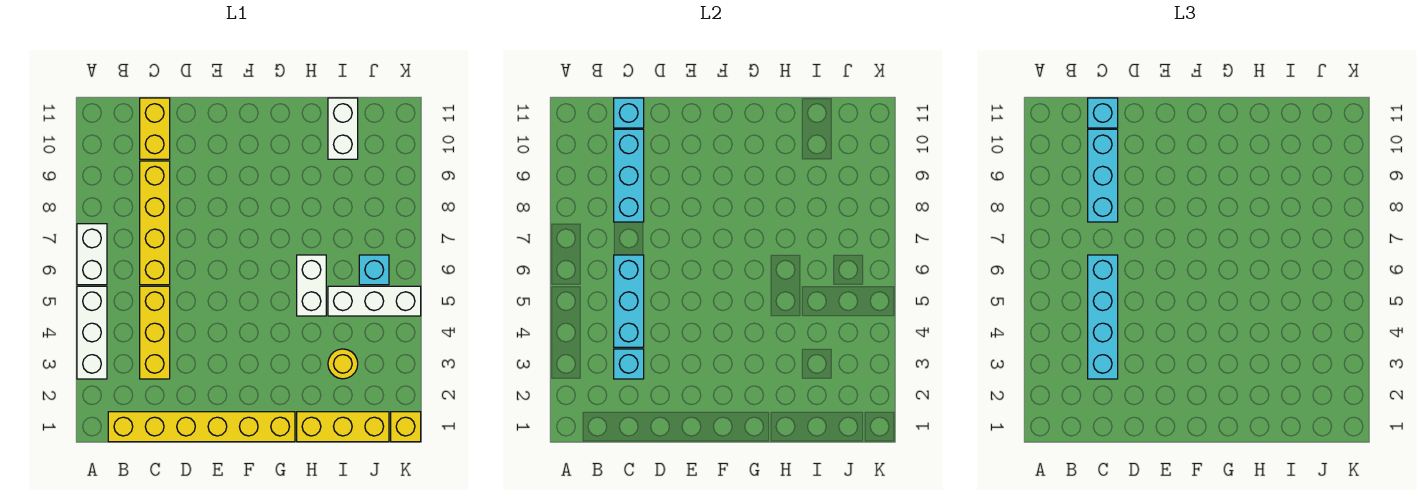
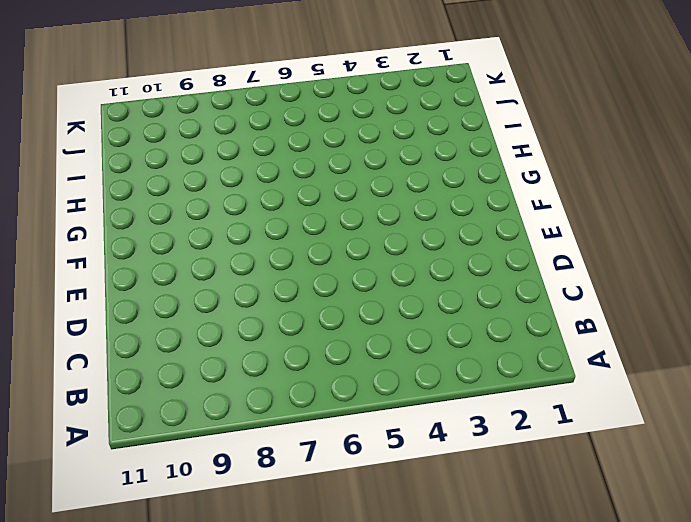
none -> white brick A3:A5 level 1
none -> white brick A6:A7 level 1
none -> yellow brick B1:G1 level 1

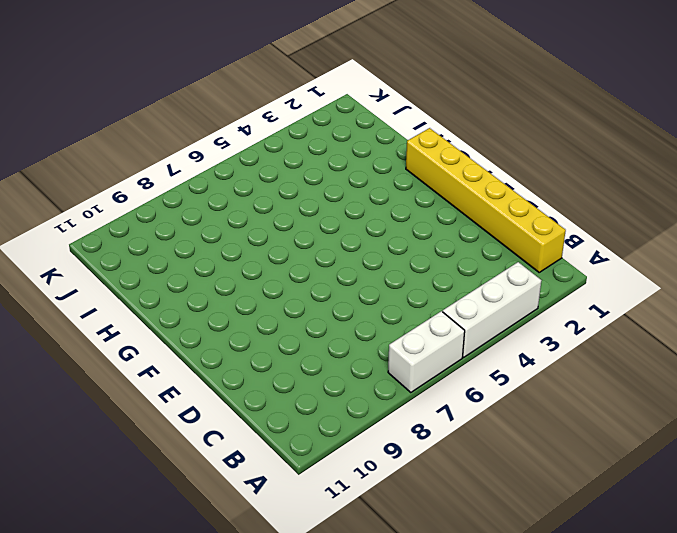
none -> yellow brick C3:C5 level 1
none -> yellow brick C6:C9 level 1
none -> yellow brick C10:C11 level 1

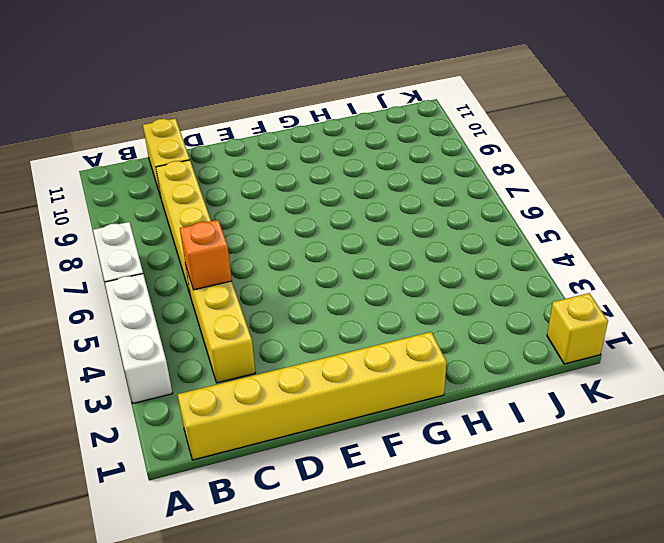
orange brick C5 level 2 -> cyan brick C4:C6 level 2
none -> yellow brick H1:J1 level 1
none -> white brick H5:H6 level 1
none -> yellow round brick I3 level 1

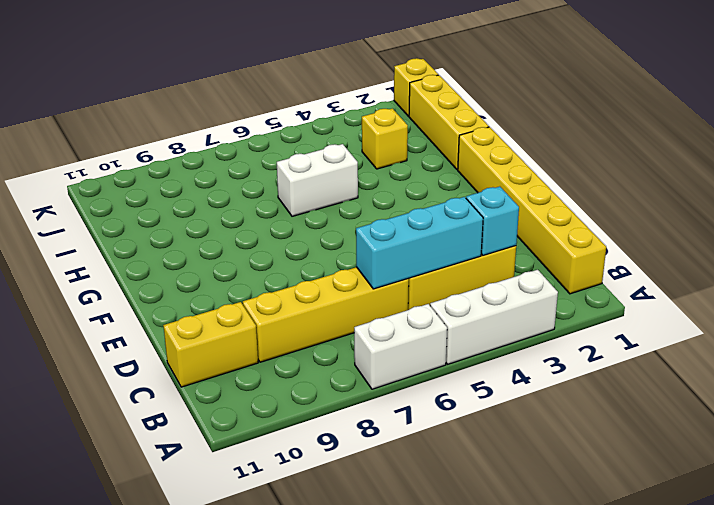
yellow brick I3 level 1 -> yellow round brick I3 level 1
none -> white brick I5:K5 level 1
none -> white brick I10:I11 level 1
none -> cyan brick J6 level 1

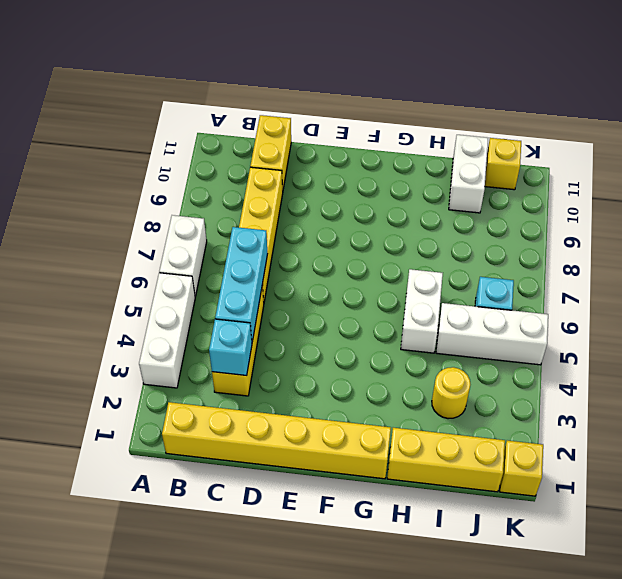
yellow brick J11 level 1 -> none
none -> cyan brick C8:C10 level 2
none -> cyan brick C11 level 2
none -> cyan brick C3:C6 level 3

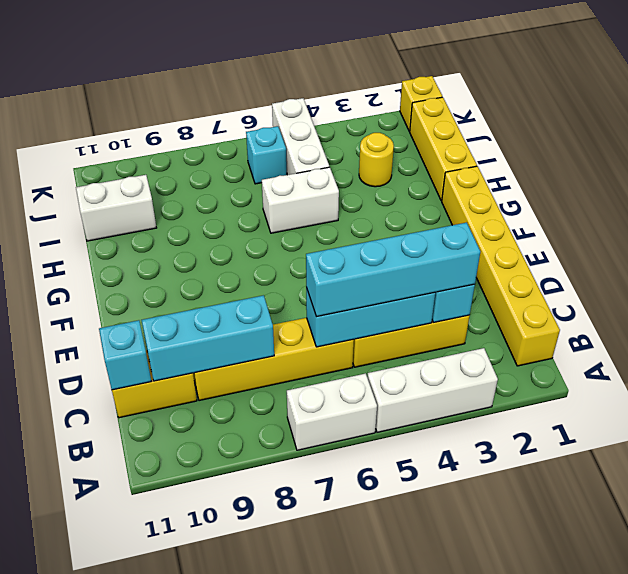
none -> cyan brick C8:C10 level 3
none -> cyan brick C11 level 3

